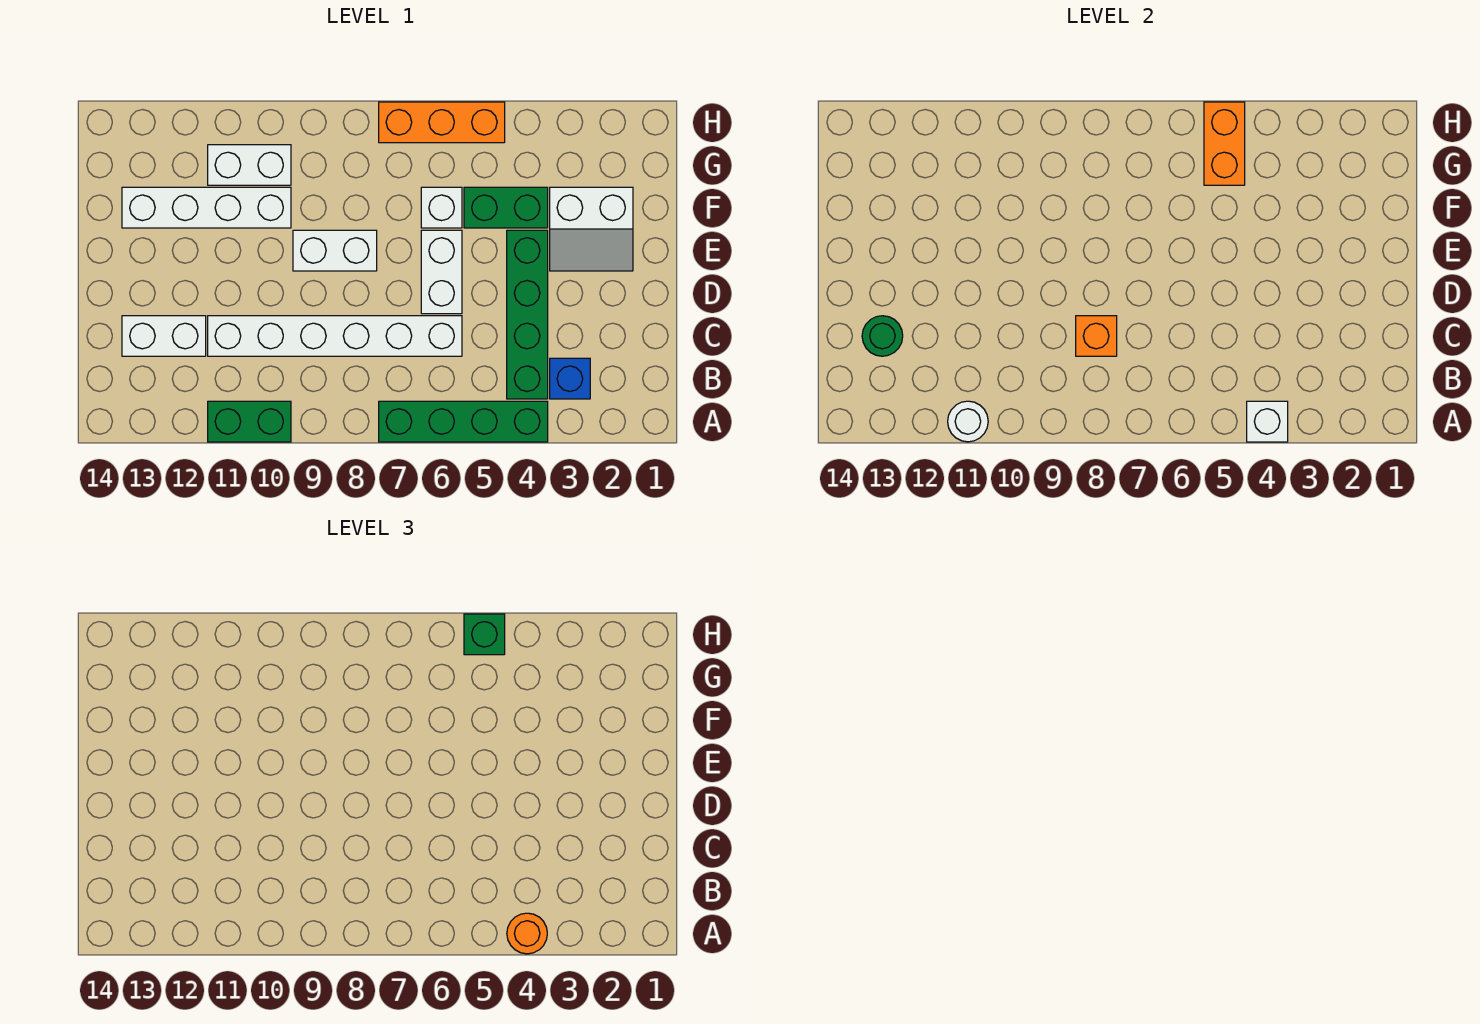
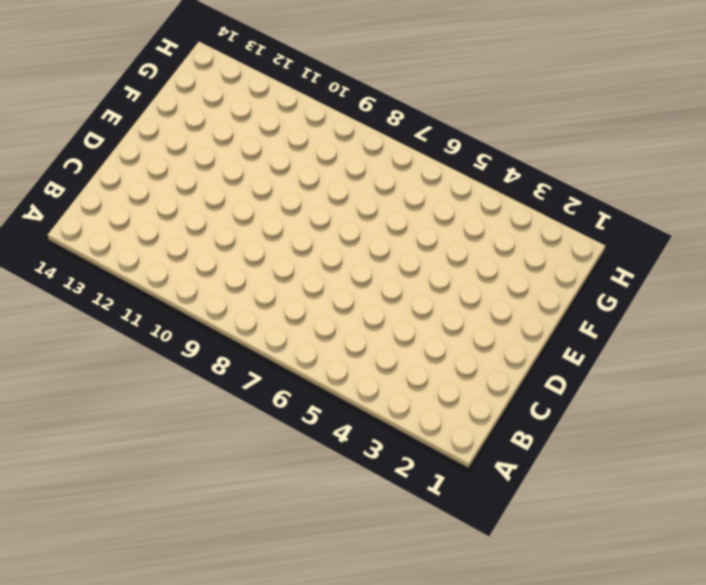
none -> green brick A4:A7 level 1
none -> green brick A10:A11 level 1
none -> blue brick B3 level 1

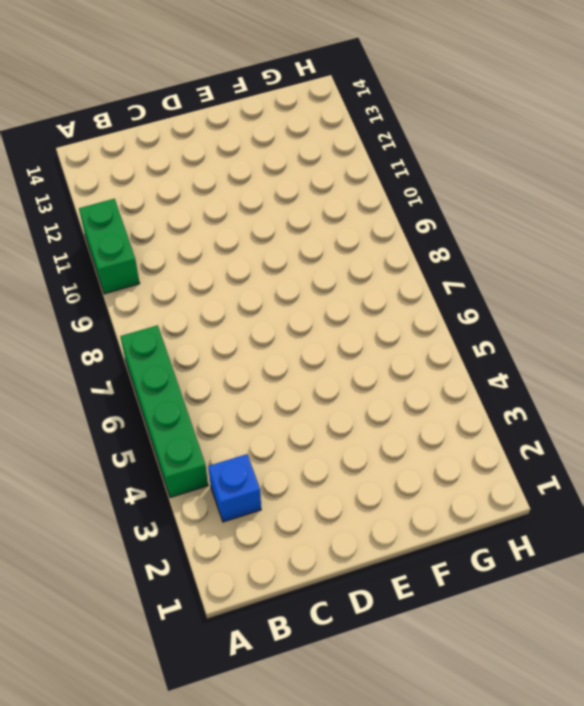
none -> green brick B4:E4 level 1
none -> white brick C6:C11 level 1
none -> white brick C12:C13 level 1

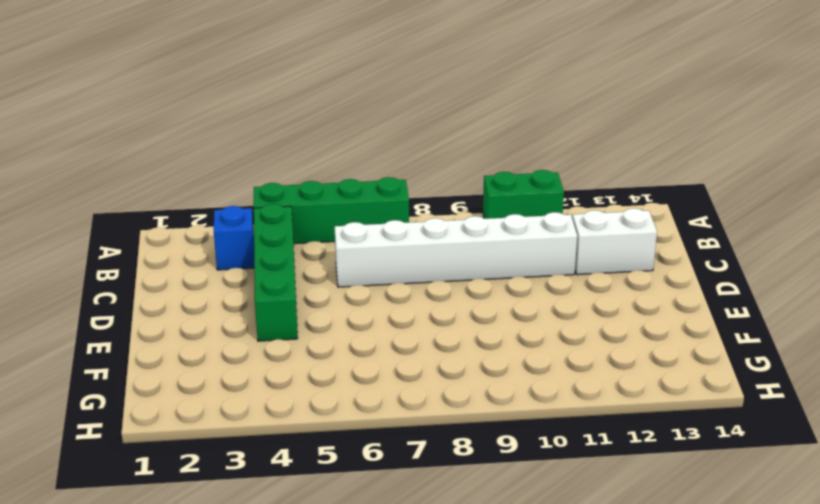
none -> white brick D6:E6 level 1
none -> white slope E2:F3 level 1 top F
none -> white brick E8:E9 level 1

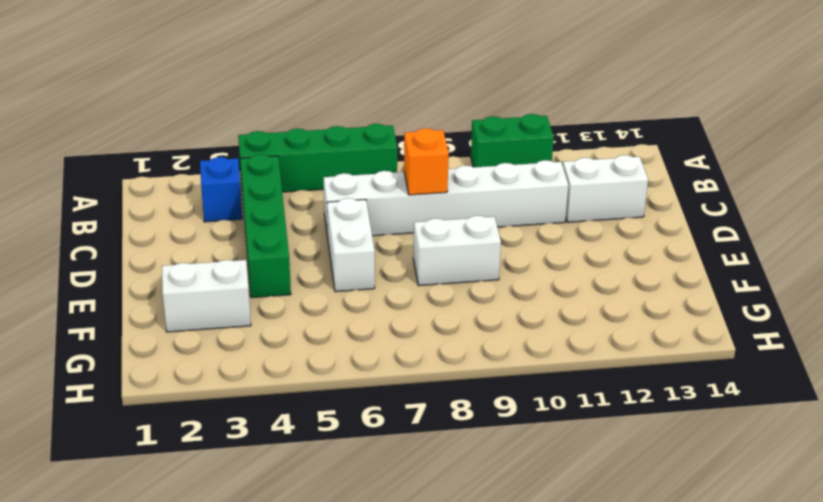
none -> green brick F4:F5 level 1
none -> white brick F6 level 1
none -> white brick F10:F13 level 1

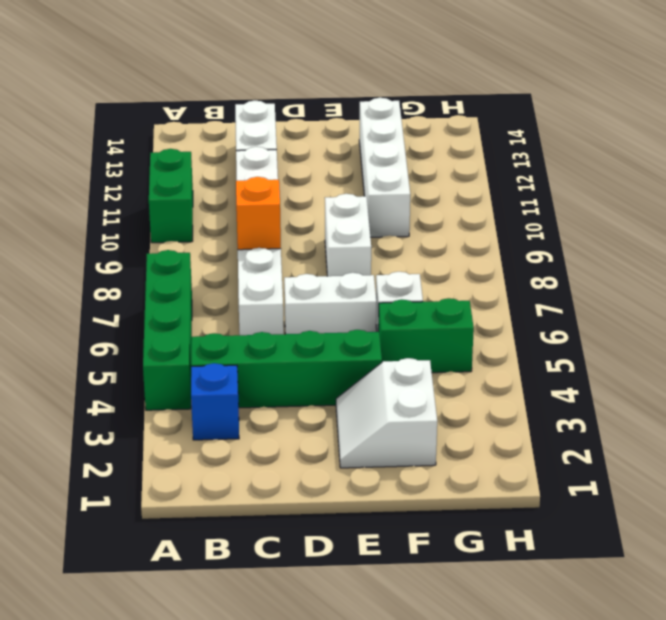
green brick F5:G5 level 1 -> green brick F4:F5 level 1
none -> white brick G10:G11 level 1
none -> orange brick H5:H7 level 1
none -> white brick A4 level 2

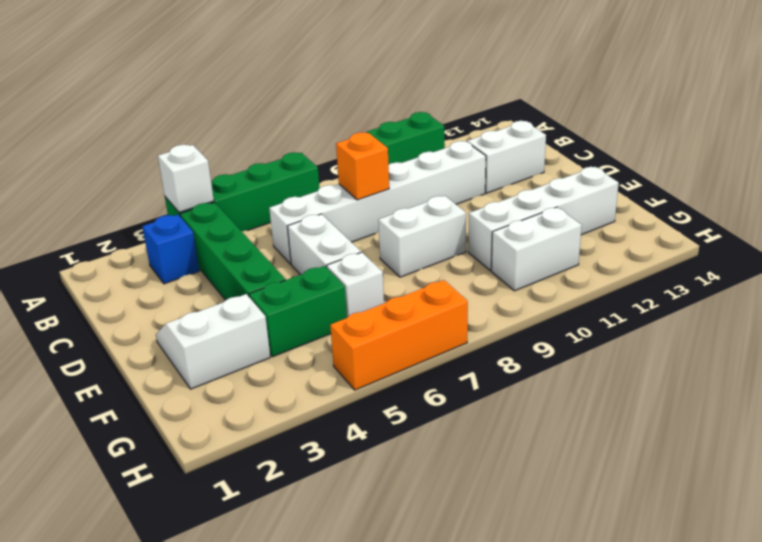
none -> white round brick A11 level 2
none -> green round brick C13 level 2
none -> orange brick G5:H5 level 2

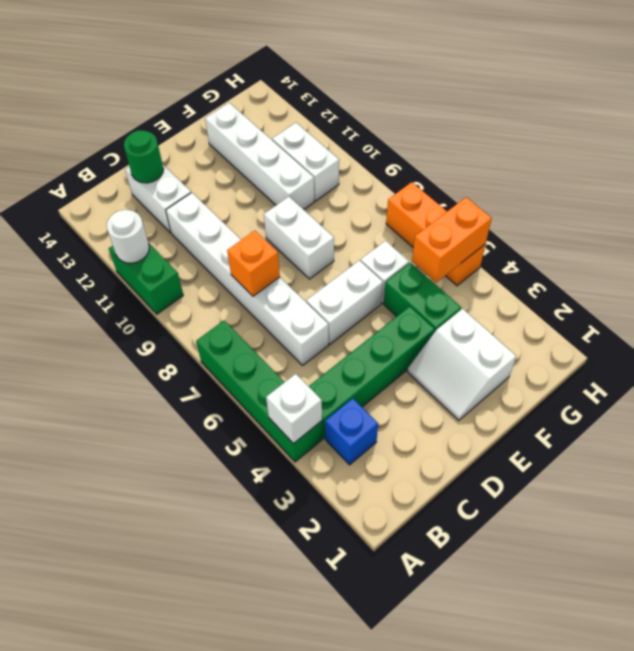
none -> orange round brick A4 level 3
none -> green brick H5 level 3

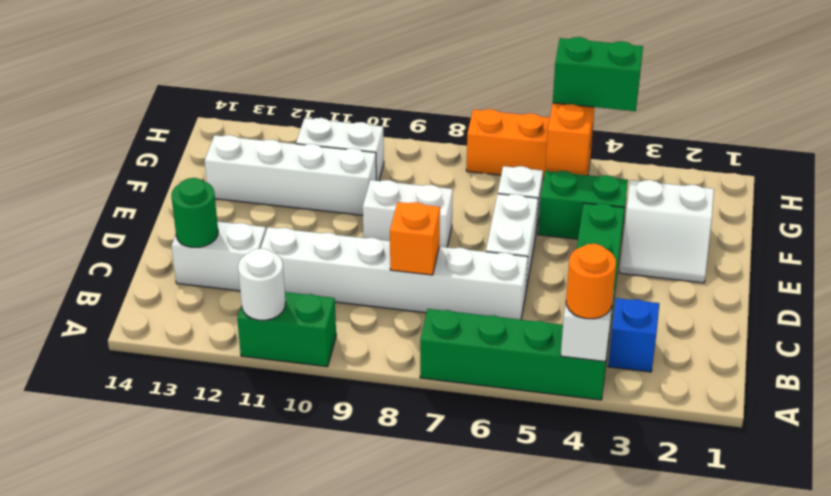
green brick H4:H5 level 3 -> green brick H5 level 3

